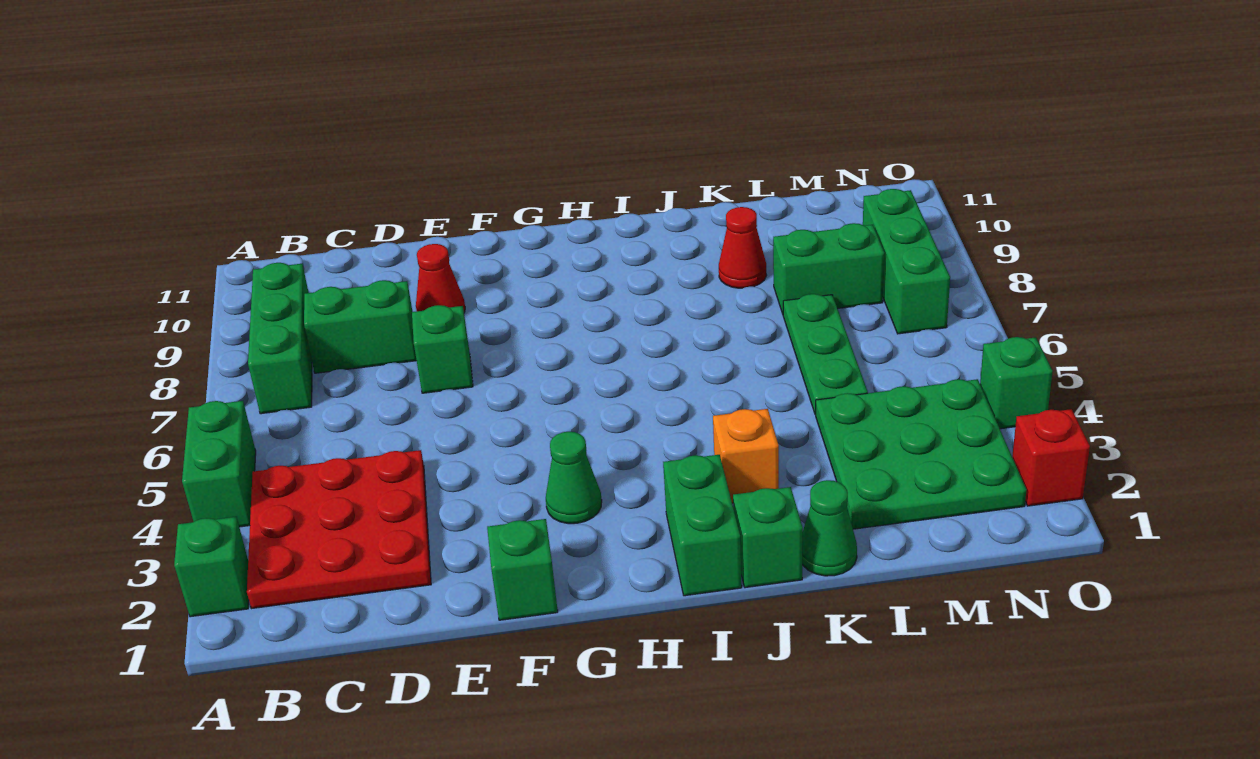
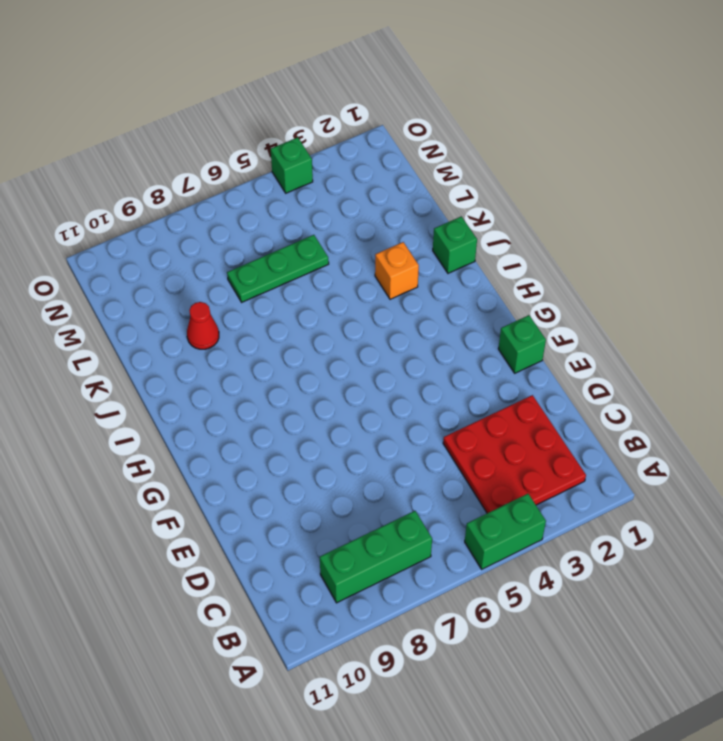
none -> green brick A2 level 1
none -> green brick C8:D8 level 1
none -> green brick E7 level 1

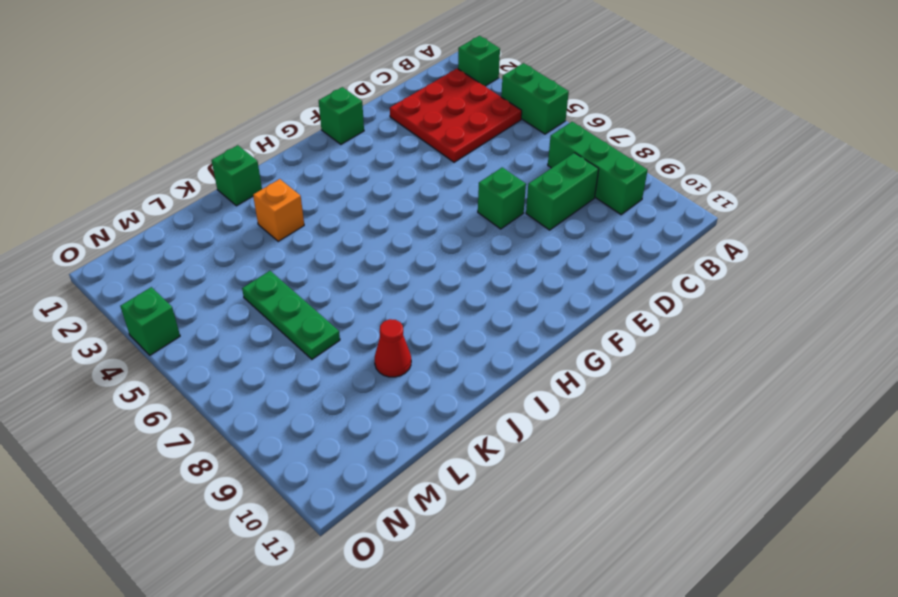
none -> red cone E9 level 1
none -> green cone G3 level 1
none -> green brick I1:I2 level 1

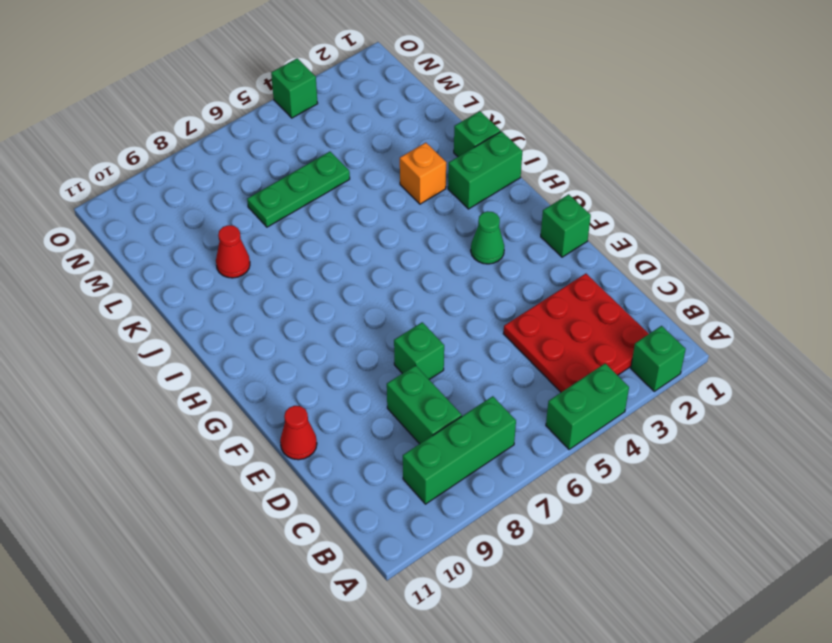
red cone E11 level 1 -> red cone E9 level 1
none -> green cone K1 level 1
none -> green plate L2:N4 level 1
none -> green brick L8:M8 level 1

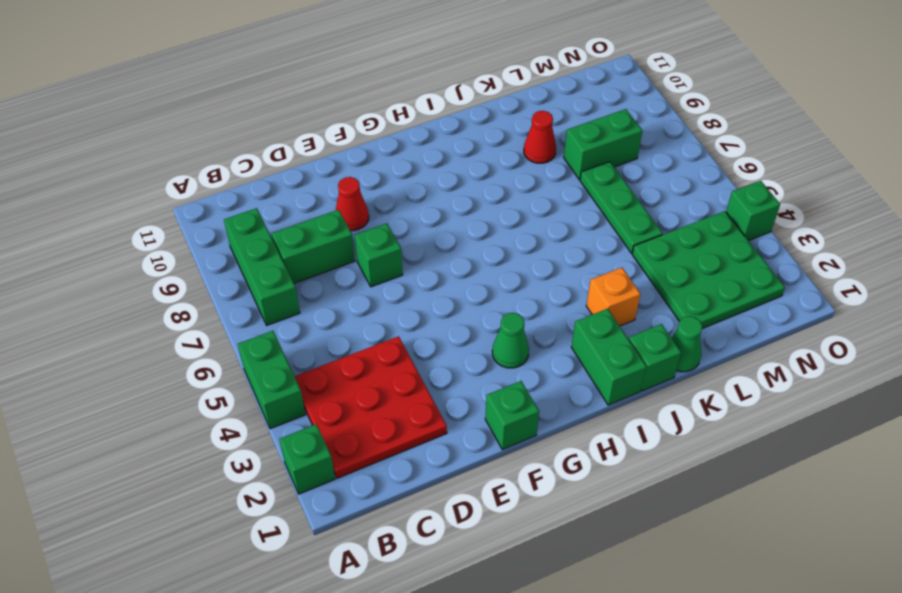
none -> green brick N7:N9 level 1
none -> red brick O2 level 1

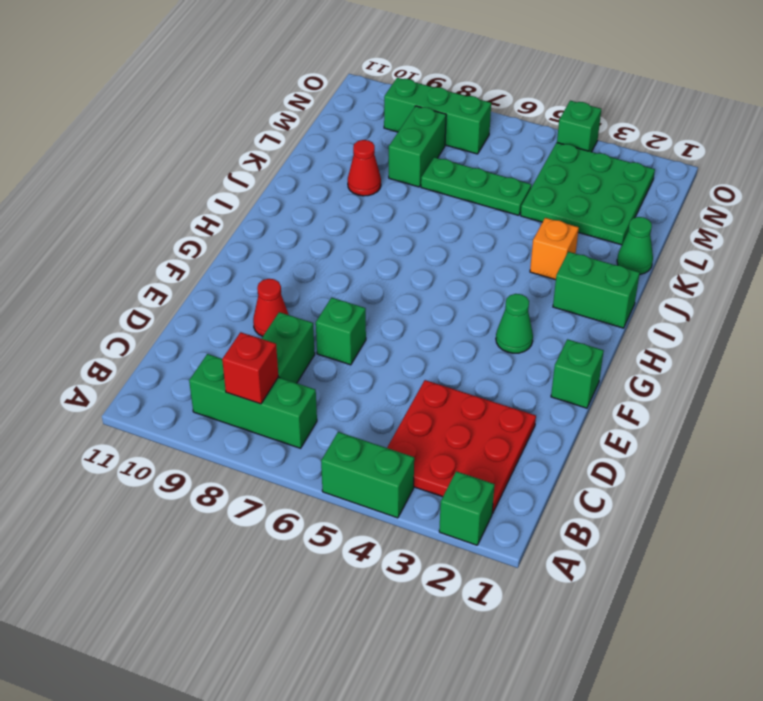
red brick B8 level 2 -> red brick O2 level 1
none -> green brick J1 level 1

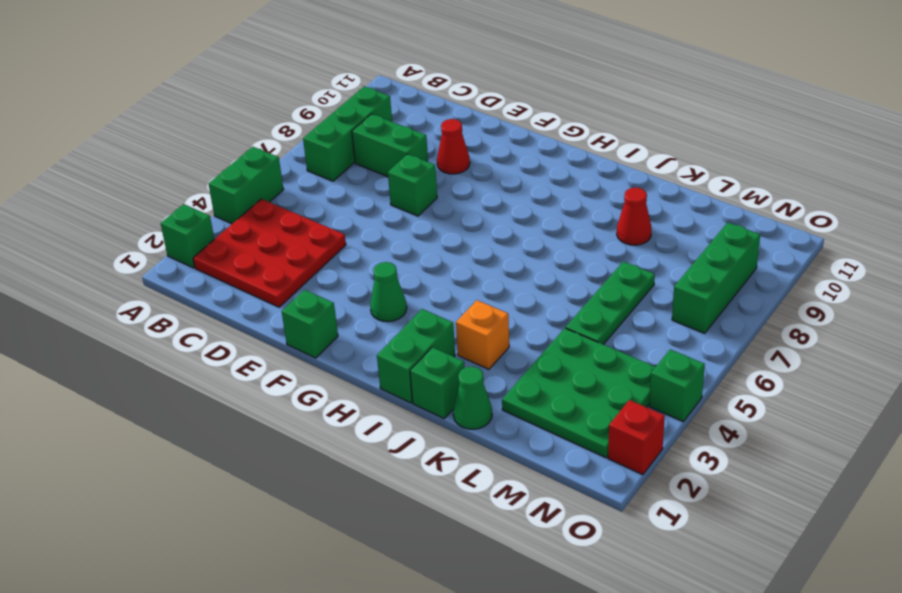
none -> green brick L8:M8 level 1

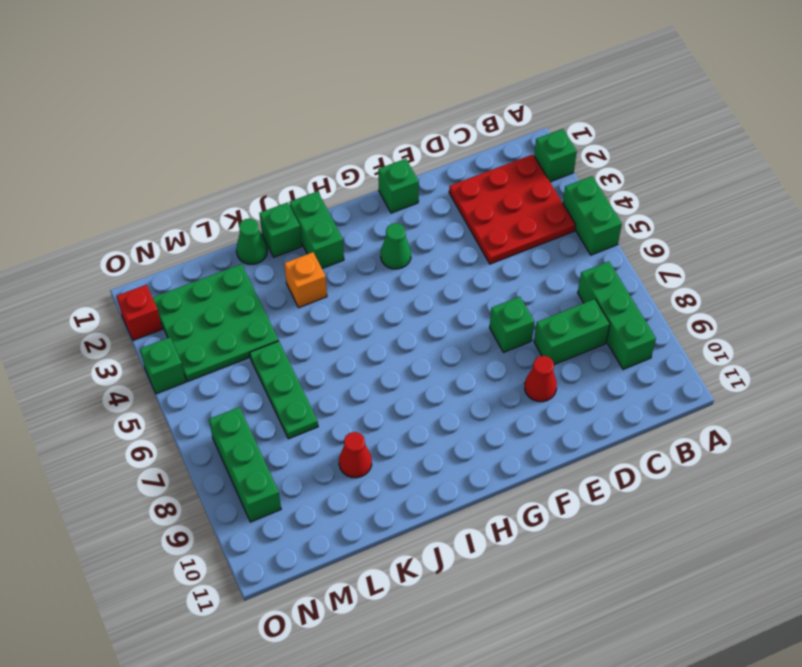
none -> green brick L8:M8 level 1

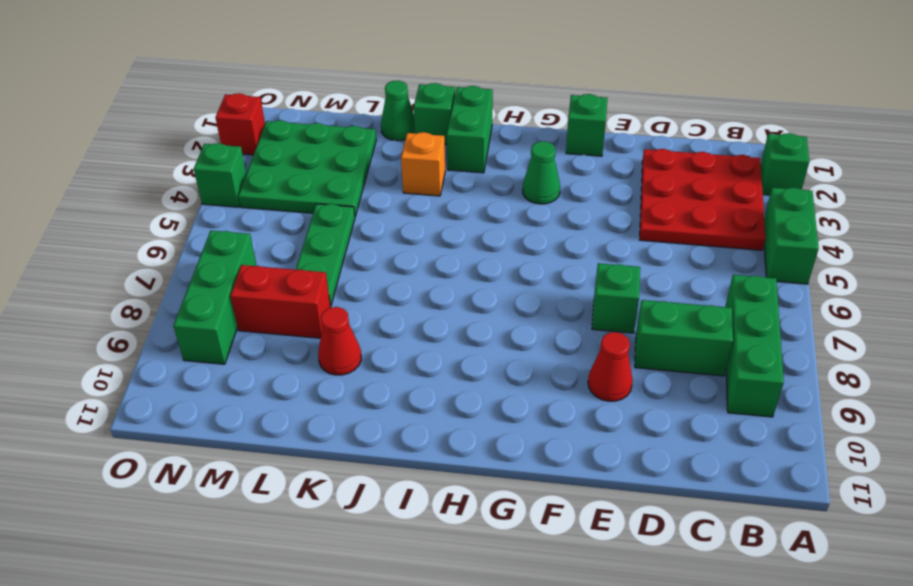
red brick L8:M8 level 1 -> green brick L8:M8 level 1

